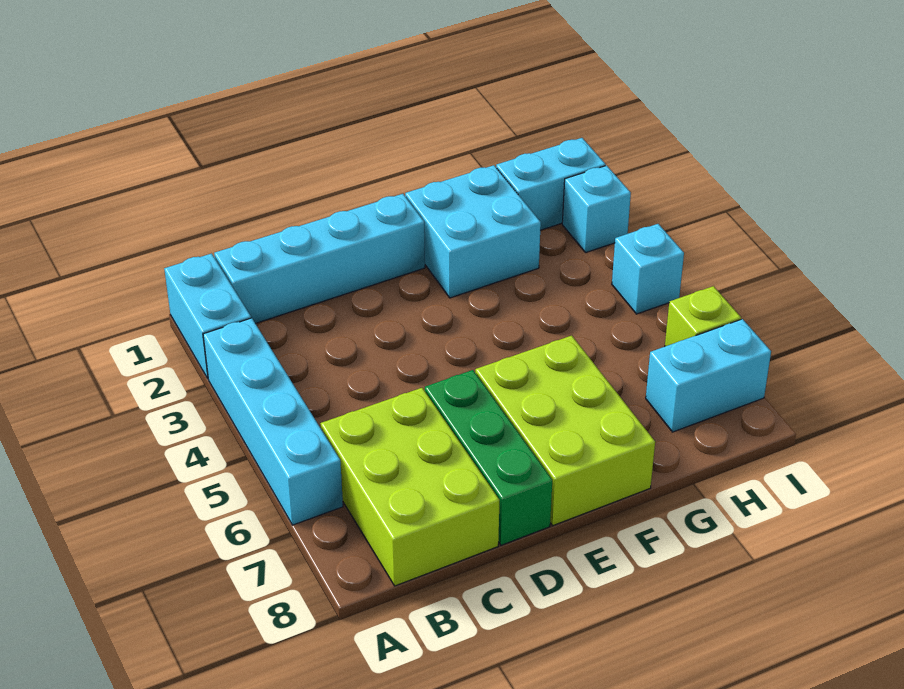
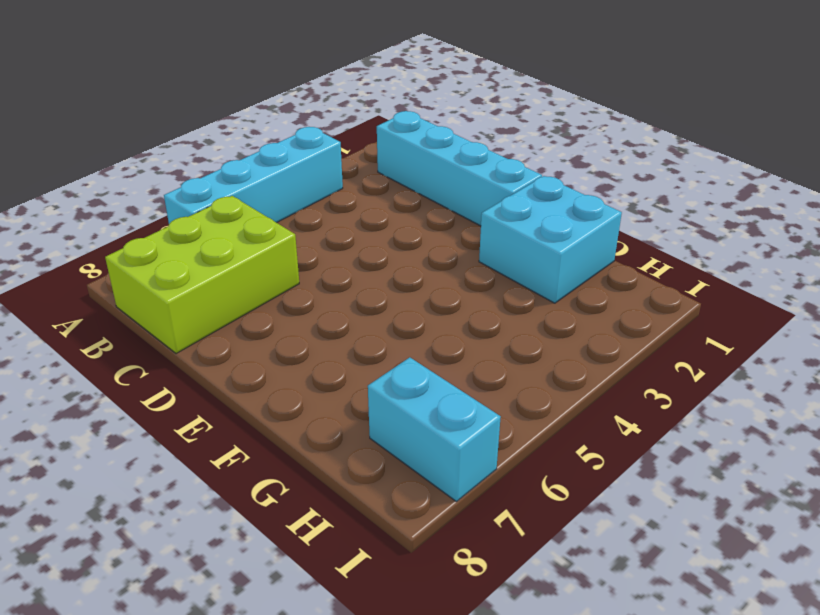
none -> cyan brick A1:A2 level 1
none -> green brick D6:D8 level 1
none -> lime brick E6:F8 level 1

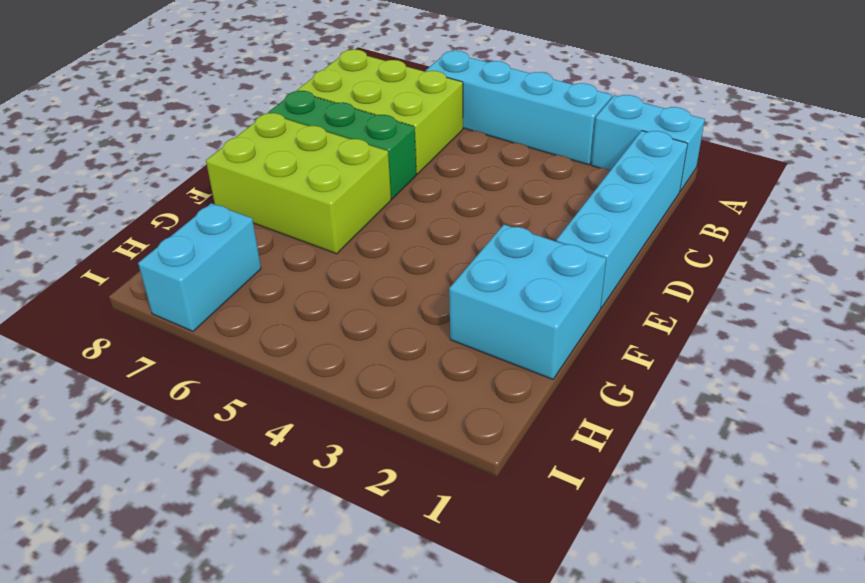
none -> cyan brick H1:I1 level 1
none -> cyan brick I2 level 1
none -> cyan brick I4 level 1

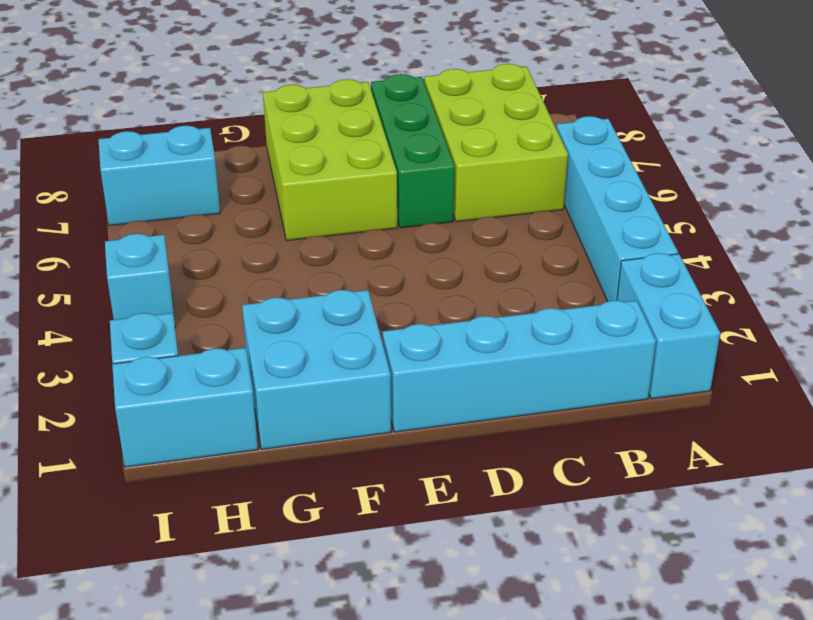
none -> lime brick I6 level 1

